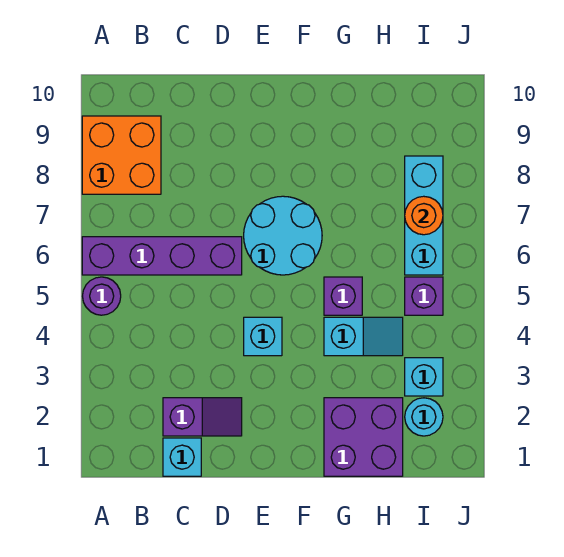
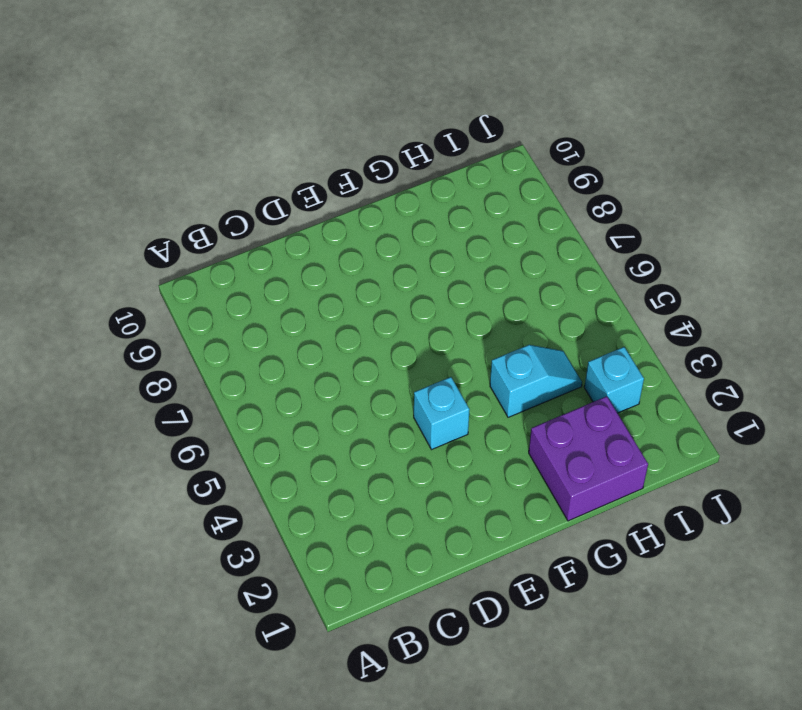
none -> purple round brick A5 level 1
none -> purple brick A6:D6 level 1
none -> orange brick A8:B9 level 1

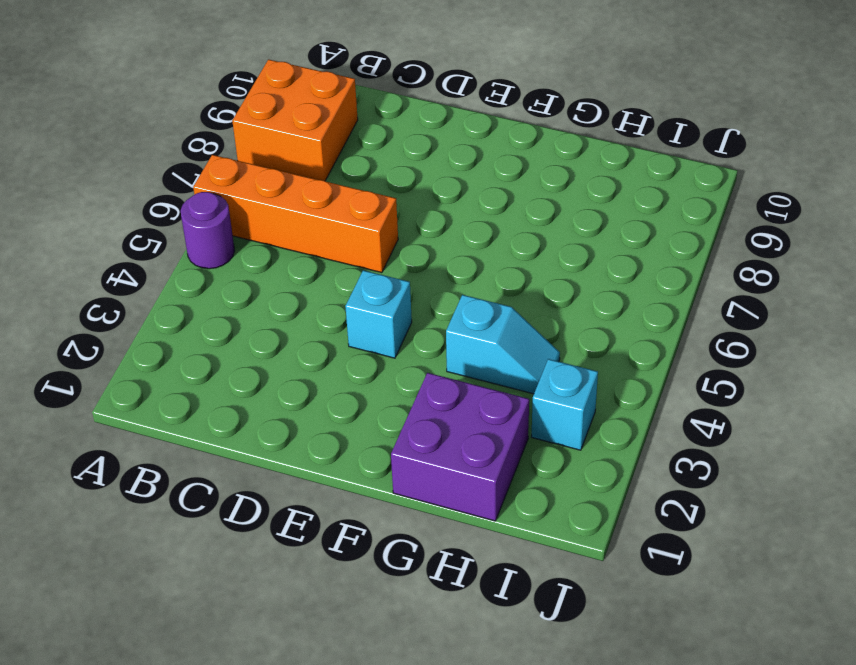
orange brick A6:D6 level 1 -> purple brick A6:D6 level 1
none -> cyan brick C1 level 1
none -> purple slope C2:D2 level 1 top C
none -> cyan round brick E6:F7 level 1

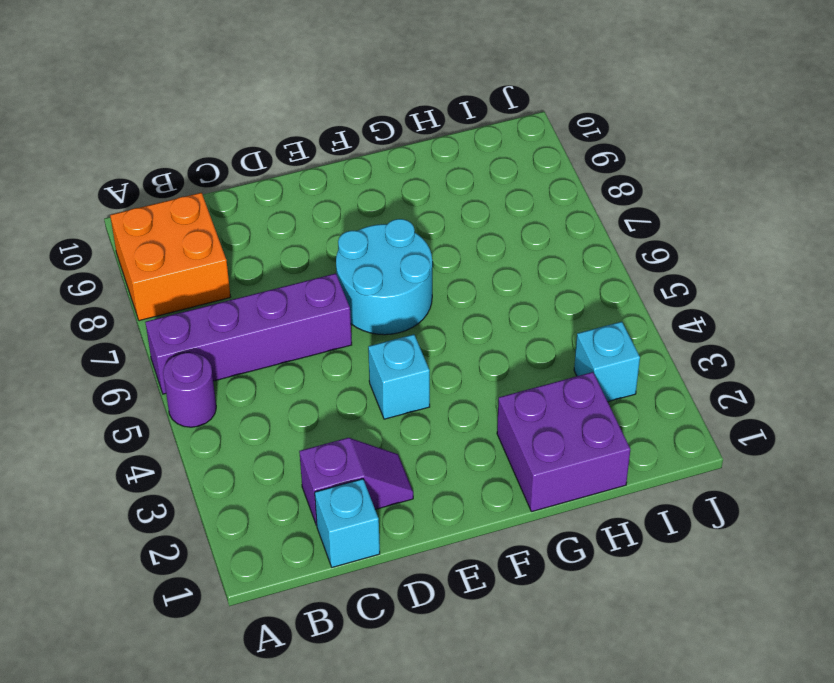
none -> cyan slope G4:H4 level 1 top G
none -> purple brick G5 level 1
none -> cyan round brick I2 level 1

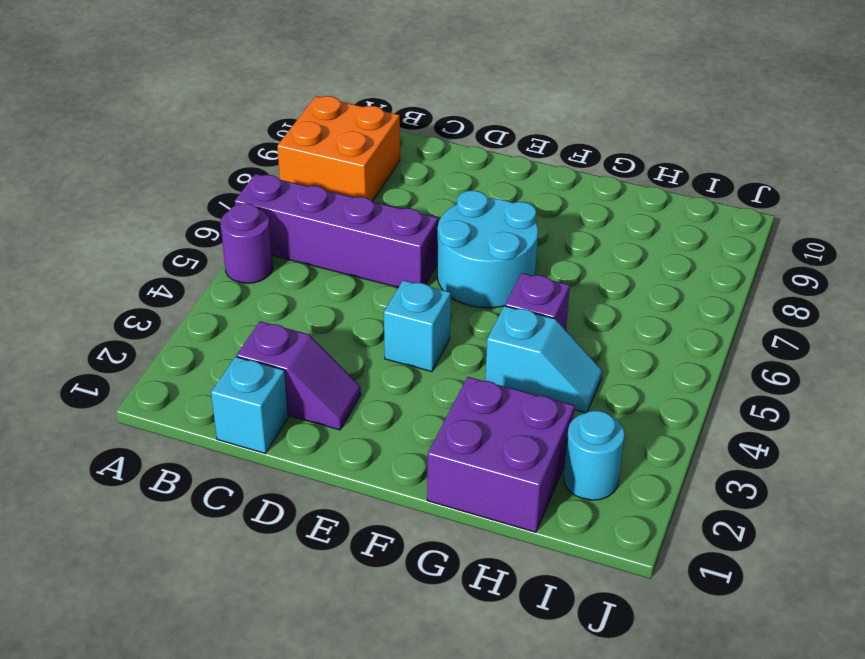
none -> cyan brick I3 level 1
none -> purple brick I5 level 1
none -> cyan brick I6:I8 level 1

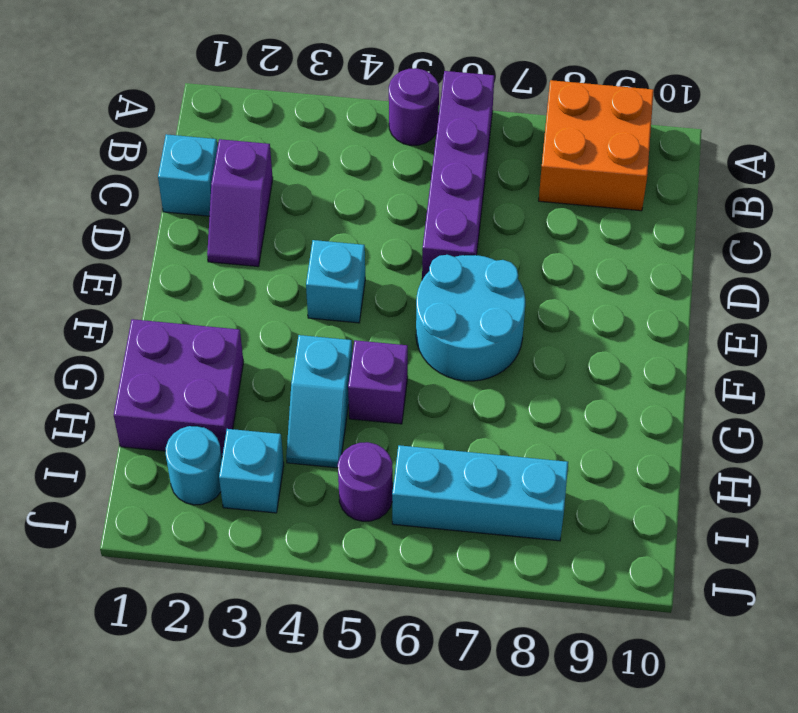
purple round brick I5 level 1 -> purple brick I5 level 1
none -> orange round brick I7 level 2

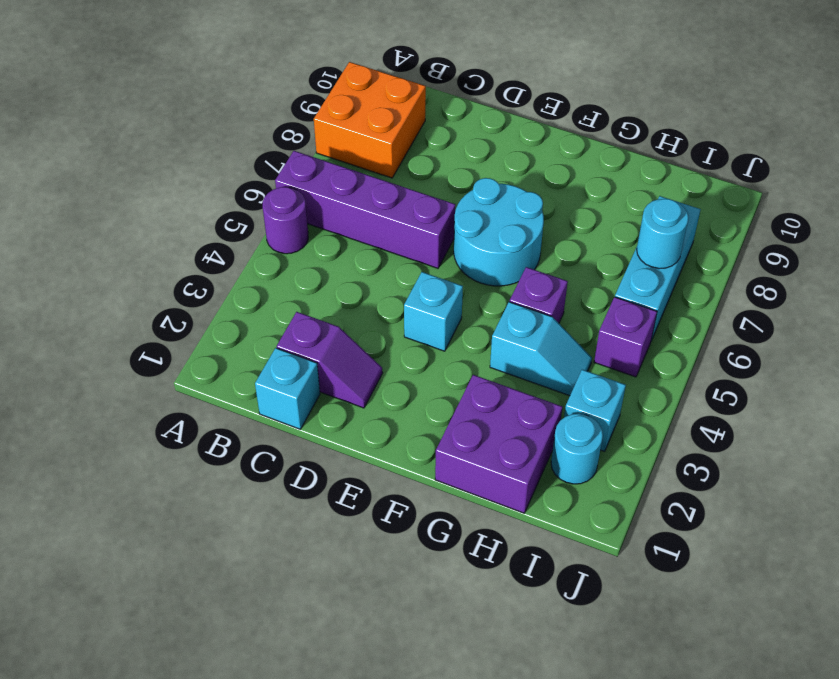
cyan round brick I7 level 2 -> orange round brick I7 level 2

